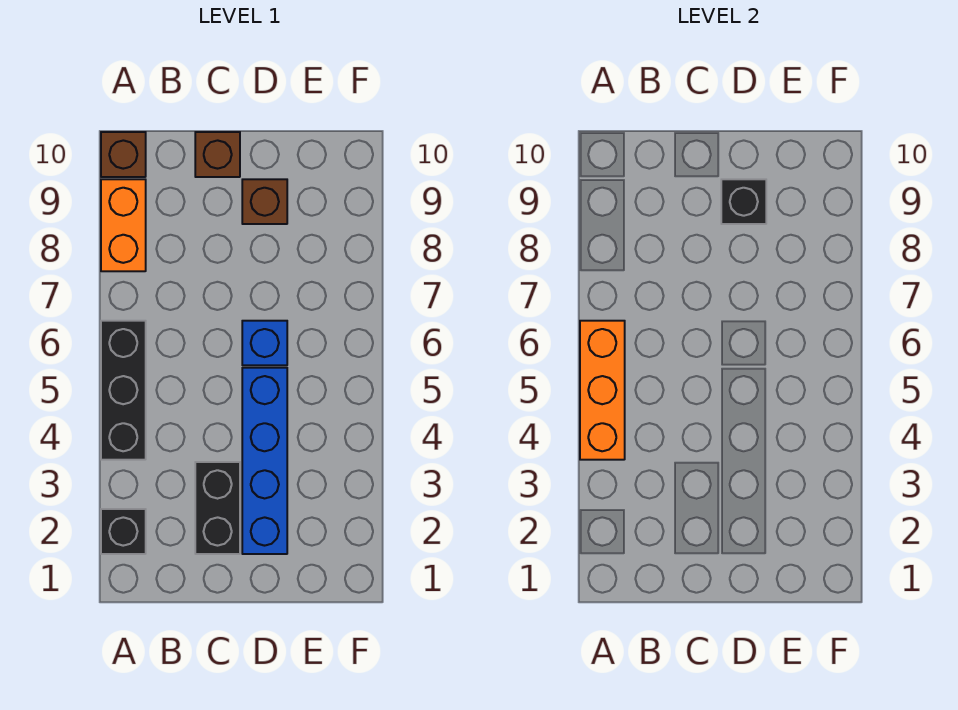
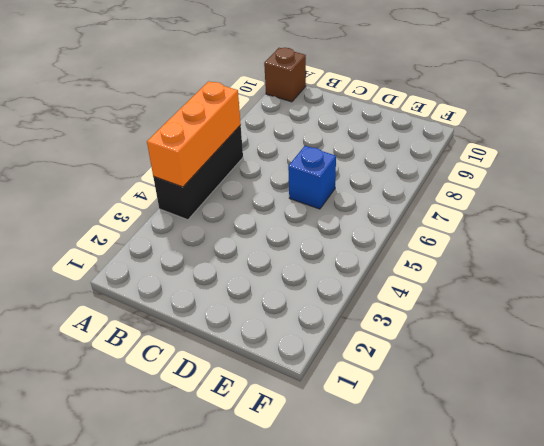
none -> black brick A2 level 1
none -> orange brick A8:A9 level 1

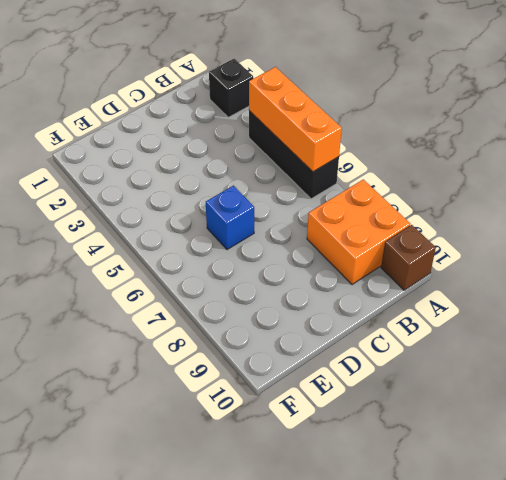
orange brick A8:B9 level 1 -> orange brick A8:A9 level 1
none -> black brick C2:C3 level 1
none -> brown brick C10 level 1

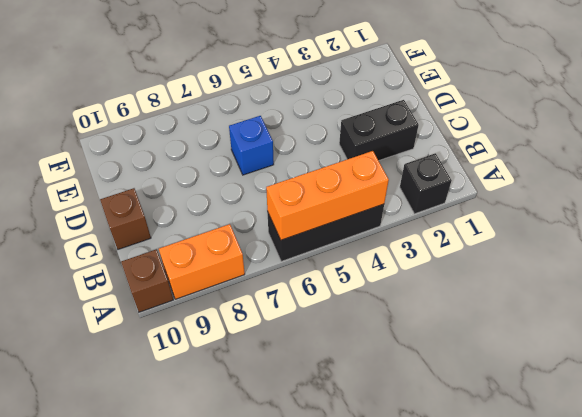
none -> blue brick D2:D5 level 1
none -> brown brick D9 level 1

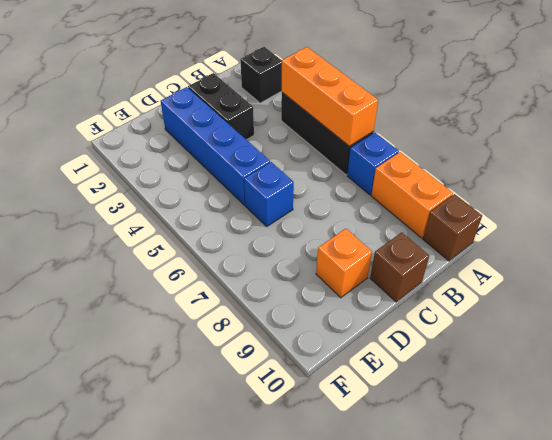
blue brick A7 level 1 -> none
orange brick D9 level 1 -> brown brick D9 level 1
none -> black brick D9 level 2

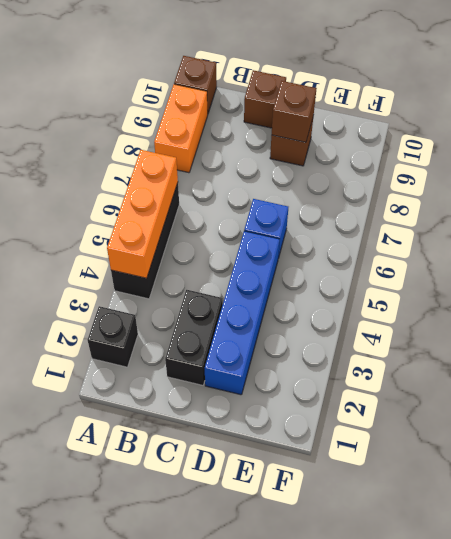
brown brick D9 level 2 -> black brick D9 level 2

